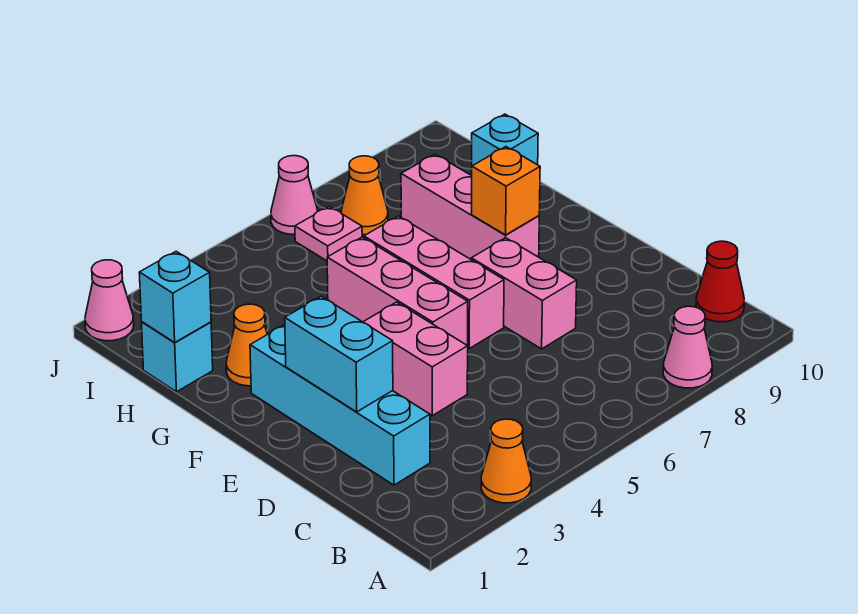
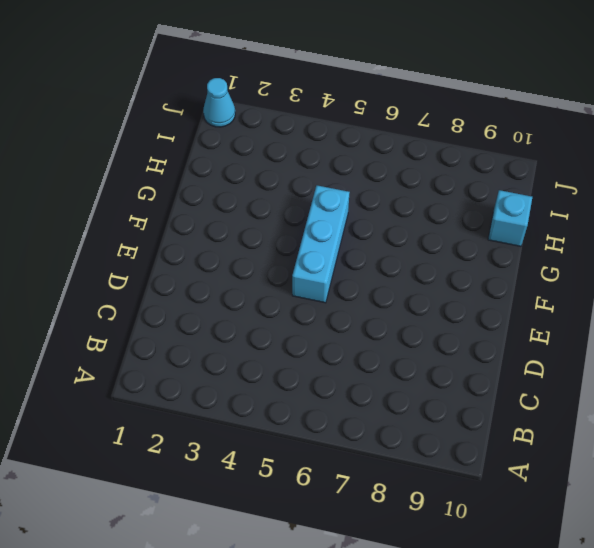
cyan brick E5:G5 level 1 -> pink brick E5:G5 level 1
cyan cone J1 level 1 -> pink cone J1 level 1
none -> orange cone A3 level 1
none -> pink cone A8 level 1
none -> red cone B10 level 1

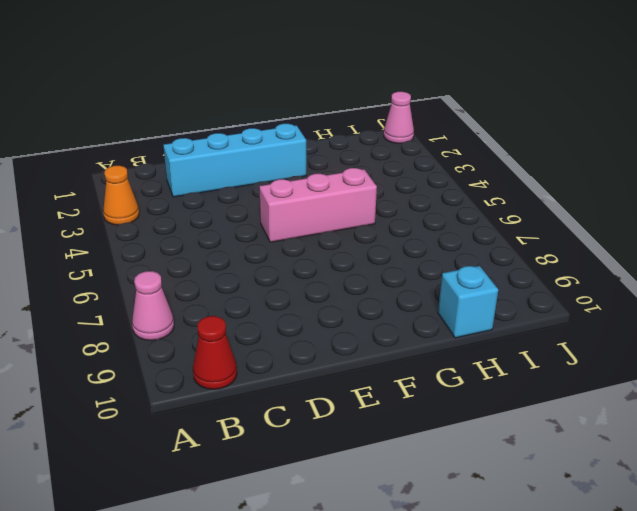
none -> pink brick D4:E4 level 1
none -> pink brick D7:E7 level 1
none -> pink brick E6:G6 level 1

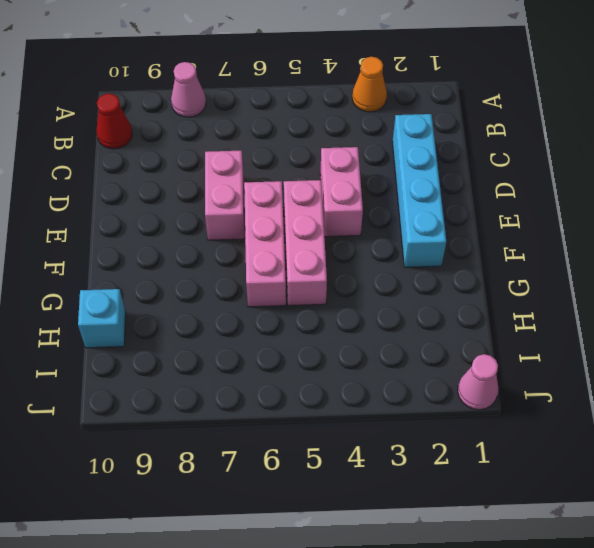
none -> pink brick F8:H8 level 1
none -> orange cone G2 level 1
none -> cyan brick H1 level 1

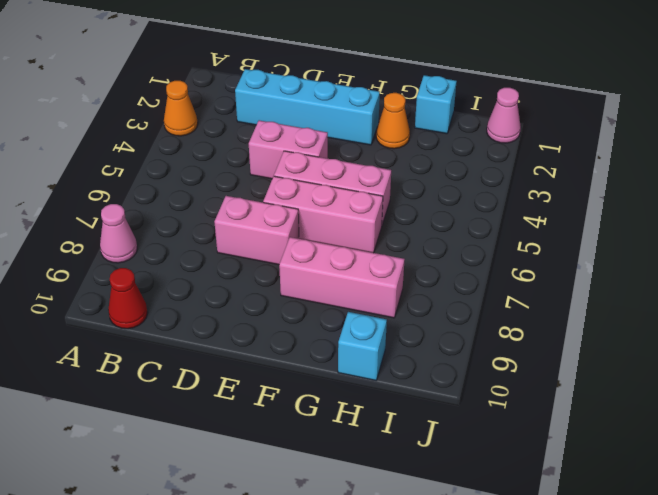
none -> pink plate I6 level 1
none -> orange cone I7 level 1
none -> pink cone J6 level 1

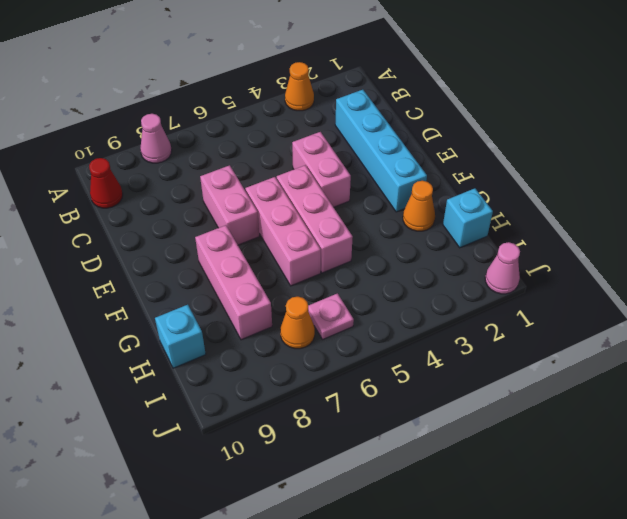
none -> pink cone J6 level 1
none -> cyan brick D2:E2 level 2
none -> orange brick F8 level 2

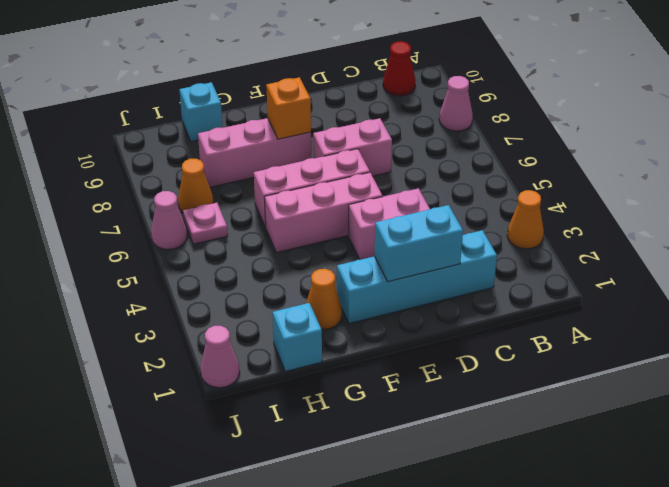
none -> cyan brick H1 level 2

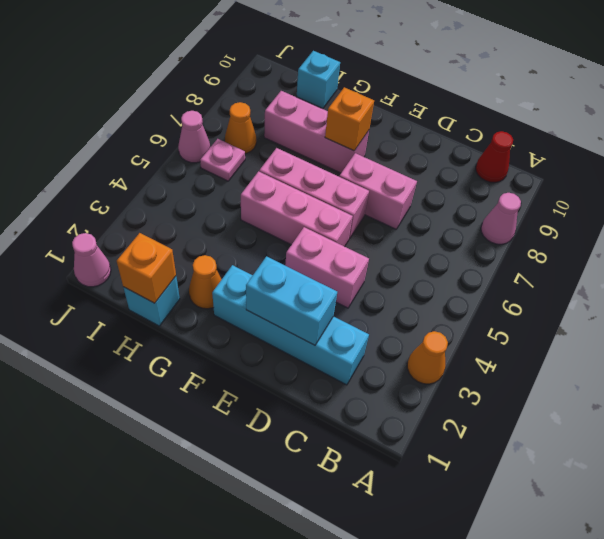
orange brick H1 level 2 -> cyan brick H1 level 2

